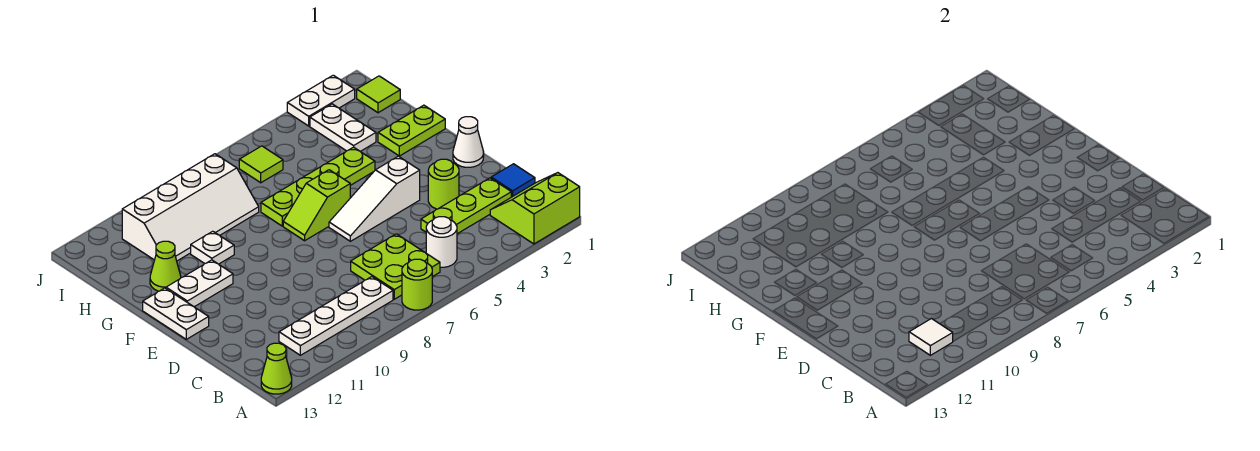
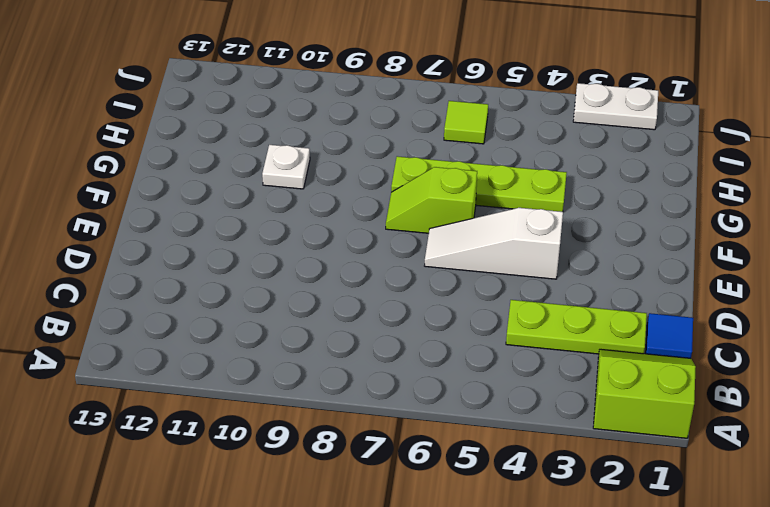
none -> lime round brick A7 level 1
none -> lime cone A13 level 1
none -> white round brick B5 level 1

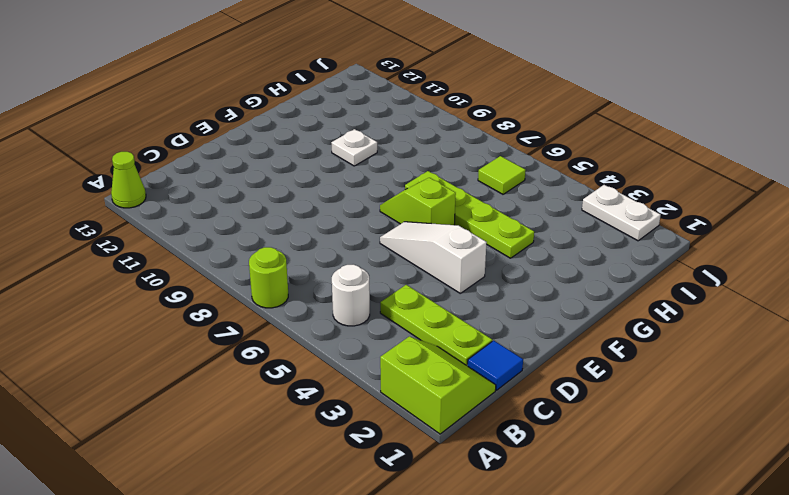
none -> lime plate B6:C7 level 1
none -> white plate B8:B11 level 1
none -> lime round brick D3 level 1

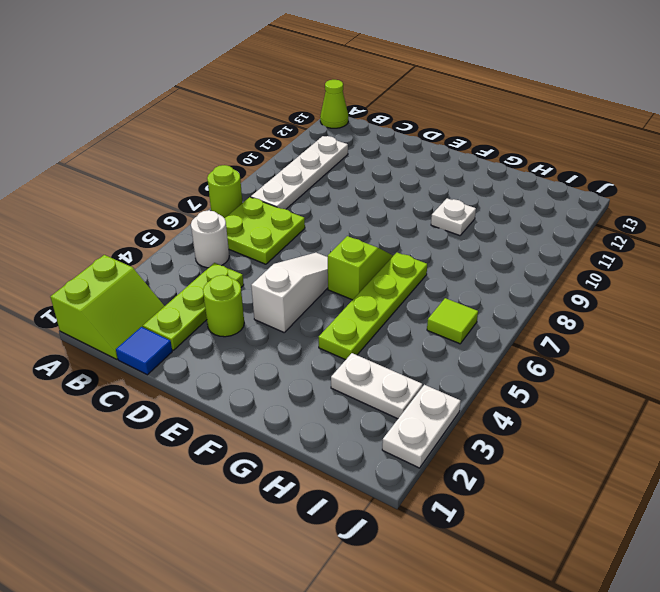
none -> white cone E1 level 1
none -> white plate E13:F13 level 1
none -> white plate F11:F12 level 1

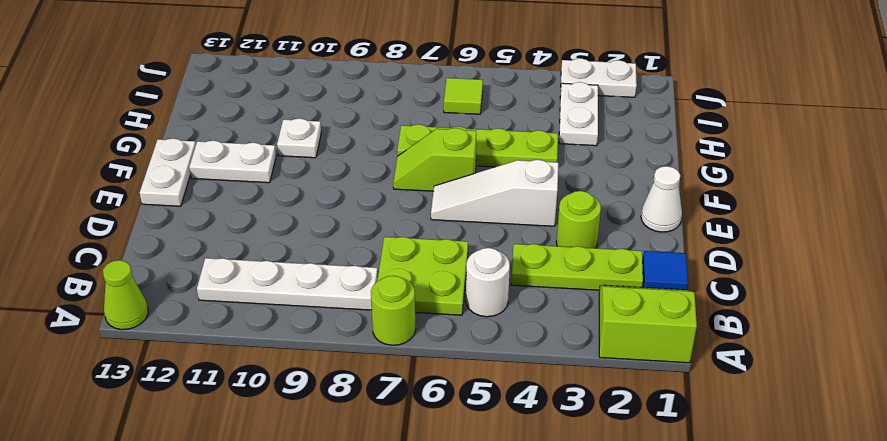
none -> lime plate G1:G2 level 1
none -> lime cone G12 level 1
none -> white slope H8:I11 level 1 top I

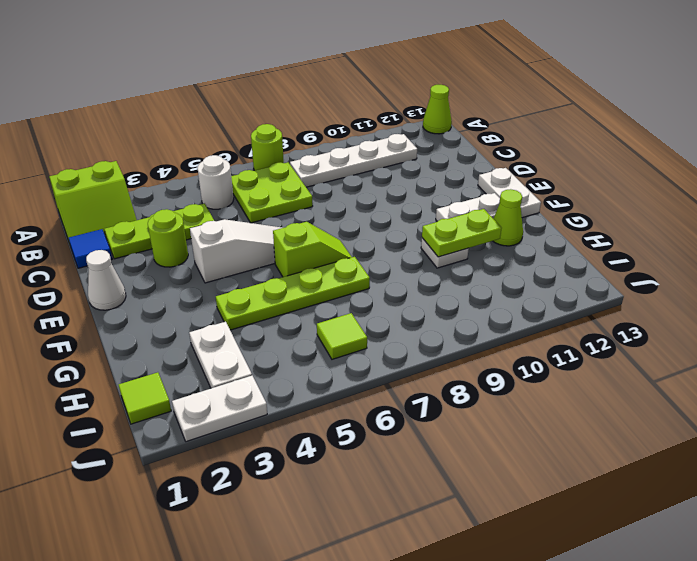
lime plate G10:G11 level 2 -> lime plate G1:G2 level 1
none -> white slope H8:I11 level 1 top I
none -> white tile B11 level 2

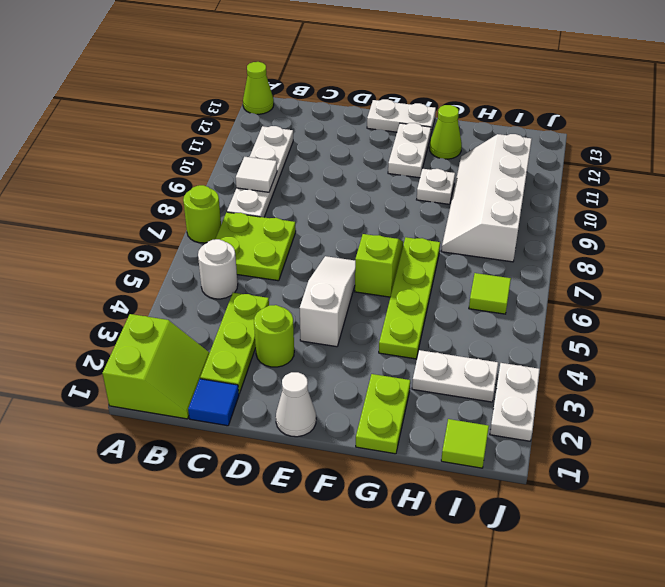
white tile B9 level 2 -> white tile B11 level 2

